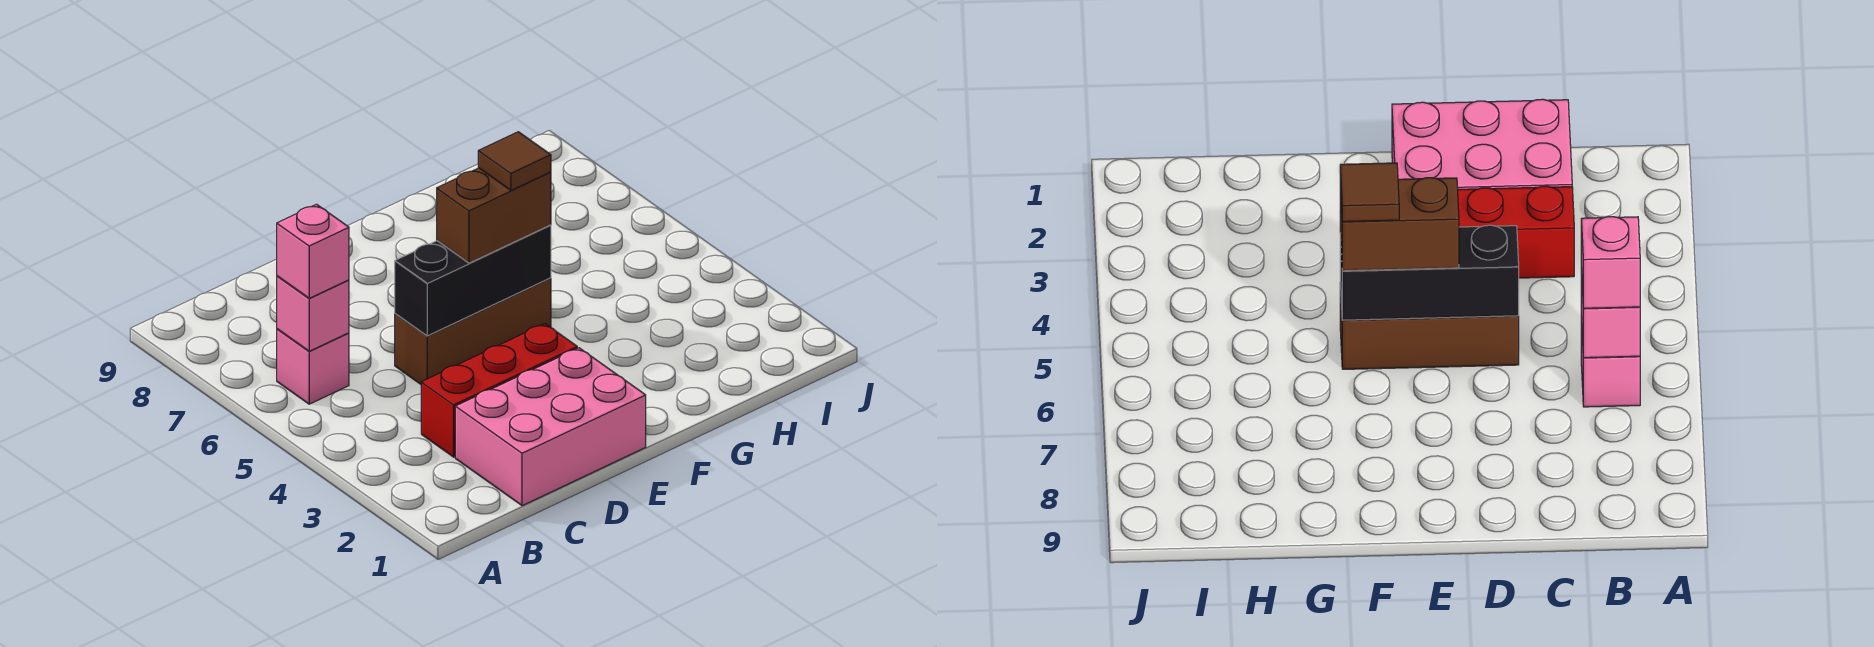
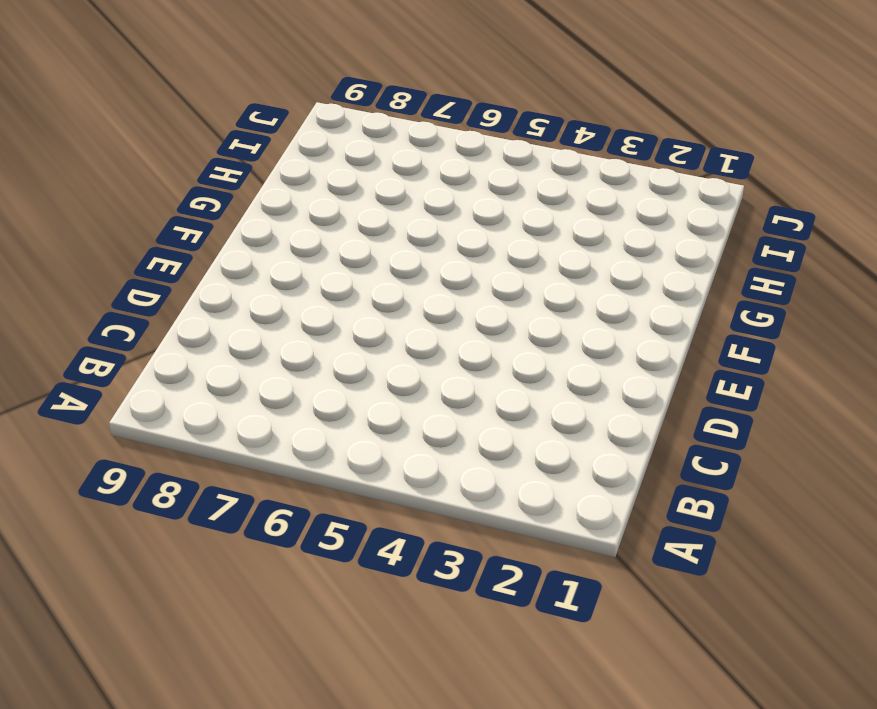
none -> pink brick B6 level 1
none -> pink brick C1:E2 level 1

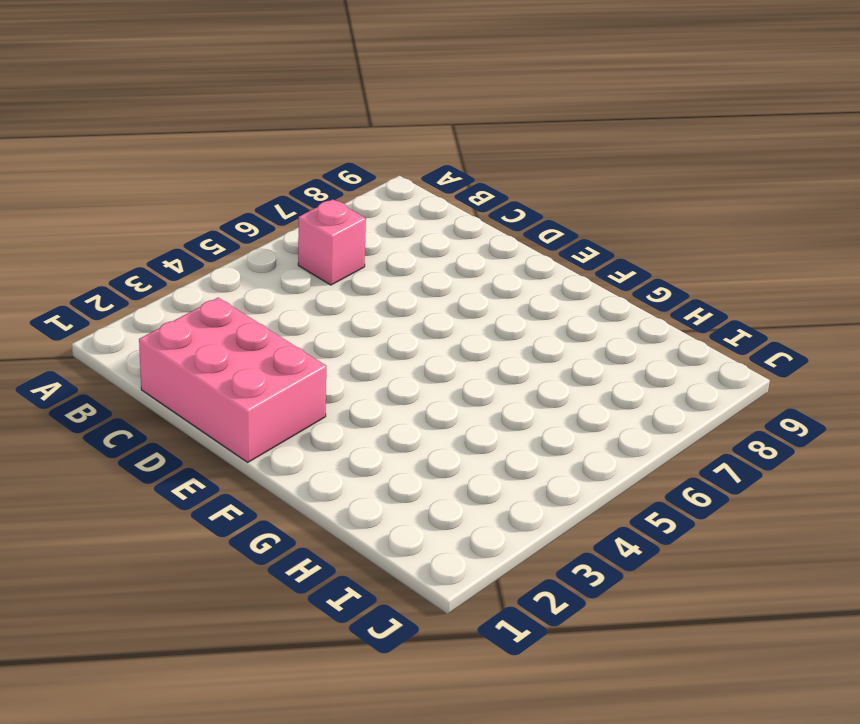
none -> red brick C3:E3 level 1
none -> brown brick D5:F5 level 1

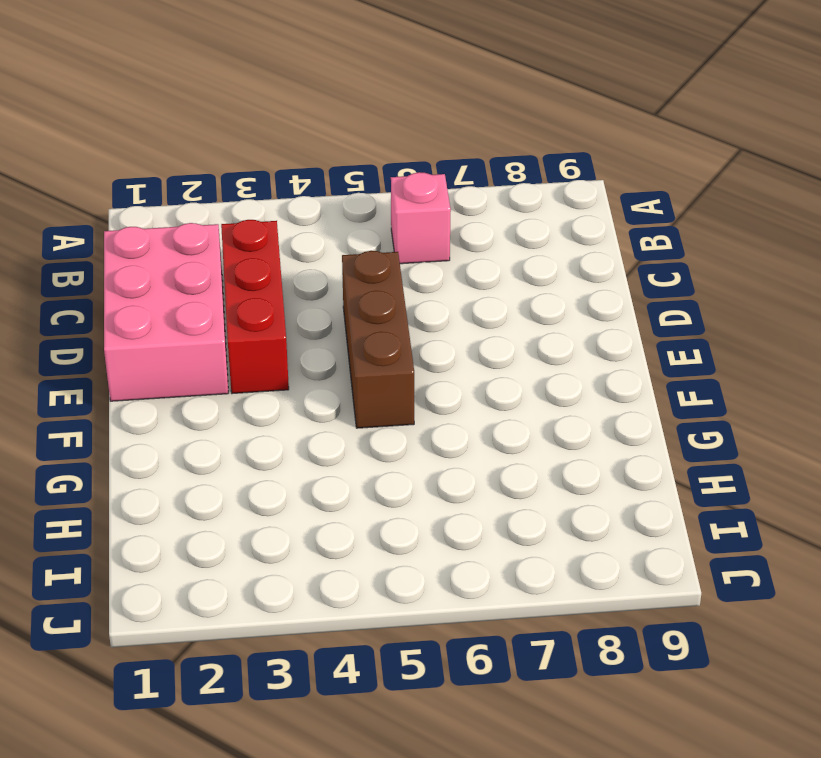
none -> pink brick B6 level 2
none -> black brick D5:F5 level 2

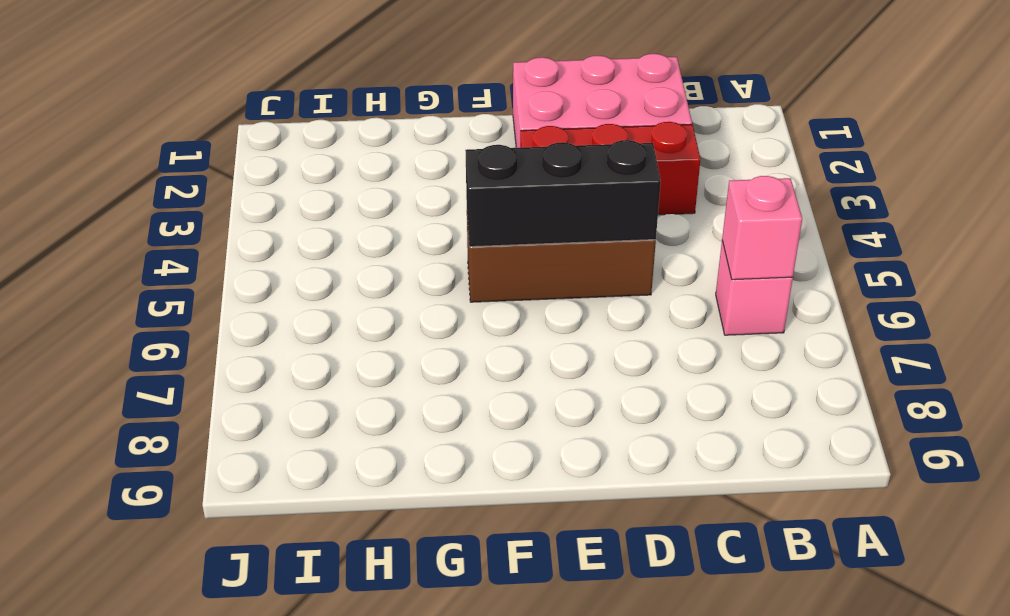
none -> pink brick B6 level 3
none -> brown brick E5:F5 level 3

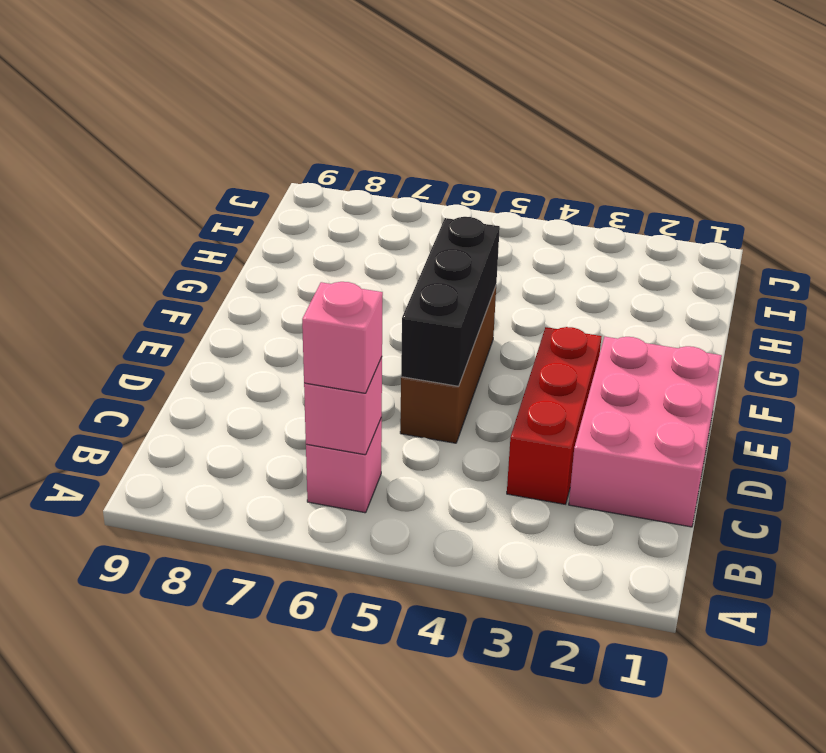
none -> brown brick E5:F5 level 3
none -> brown tile F5 level 4

